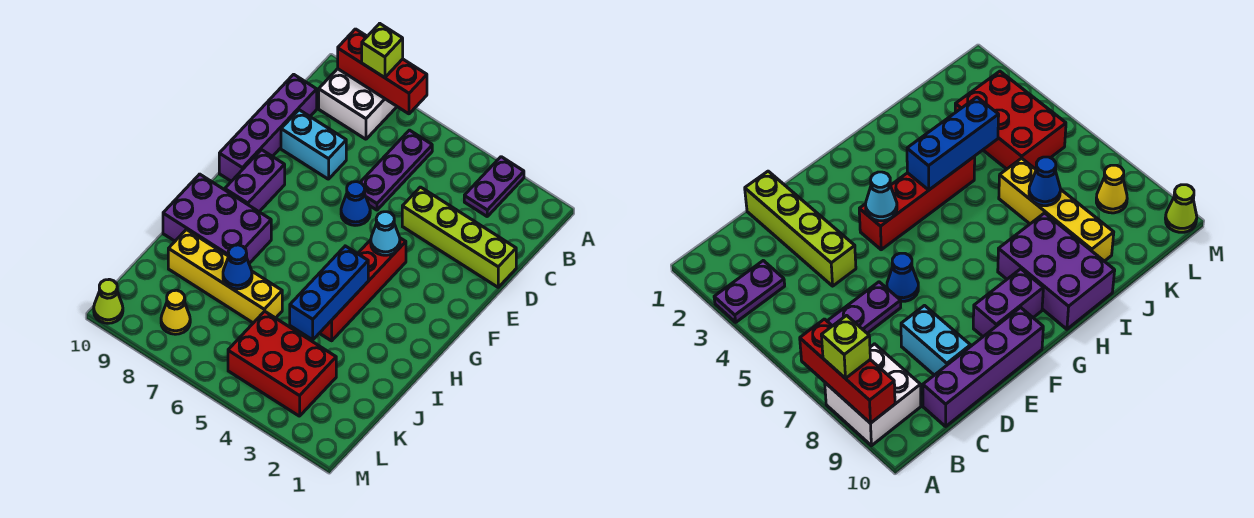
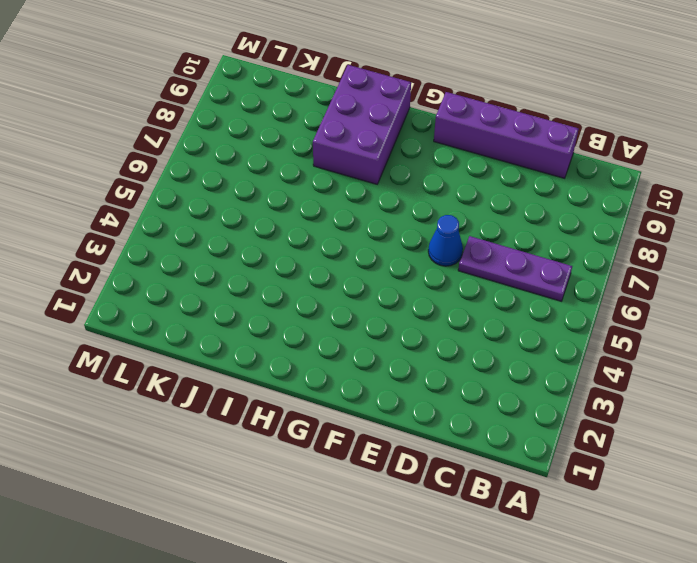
none -> purple plate A3:B3 level 1
none -> white brick A8:B9 level 1
none -> lime brick D1:D4 level 1

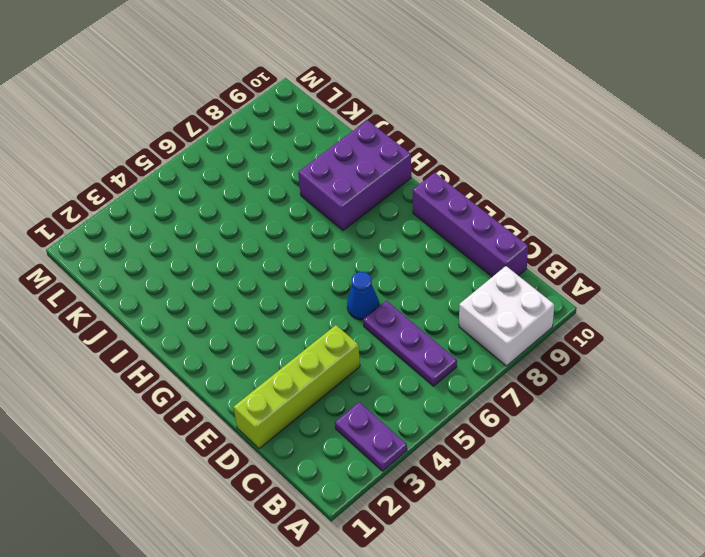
none -> cyan brick D8:D9 level 1
none -> red brick F4:I4 level 1
none -> purple brick F9:G9 level 1

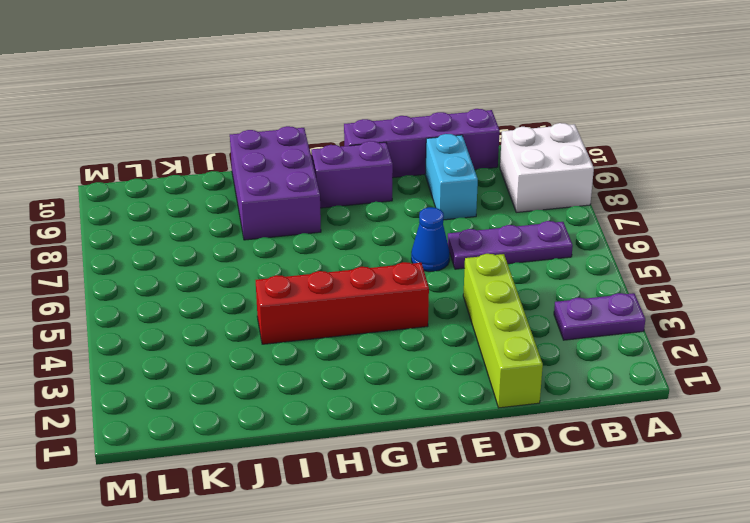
none -> yellow brick J6:J9 level 1
none -> red brick K3:L5 level 1
none -> yellow cone L8 level 1

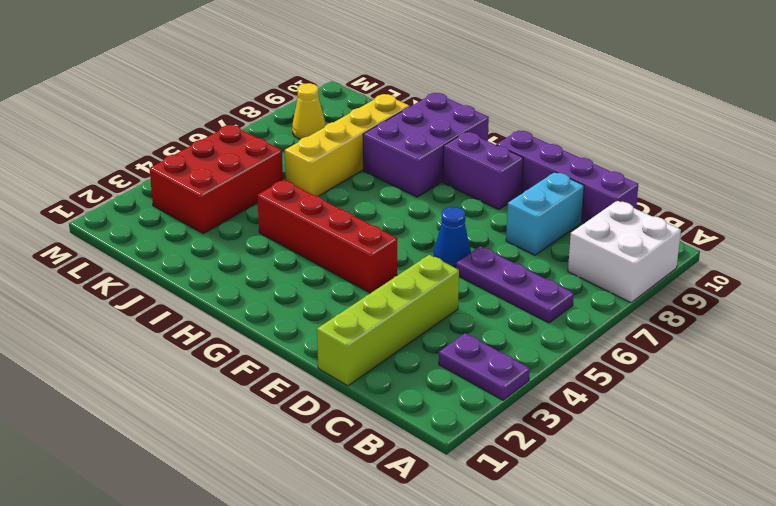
none -> lime cone M10 level 1
none -> red brick A7:A9 level 2
none -> cyan cone F4 level 2

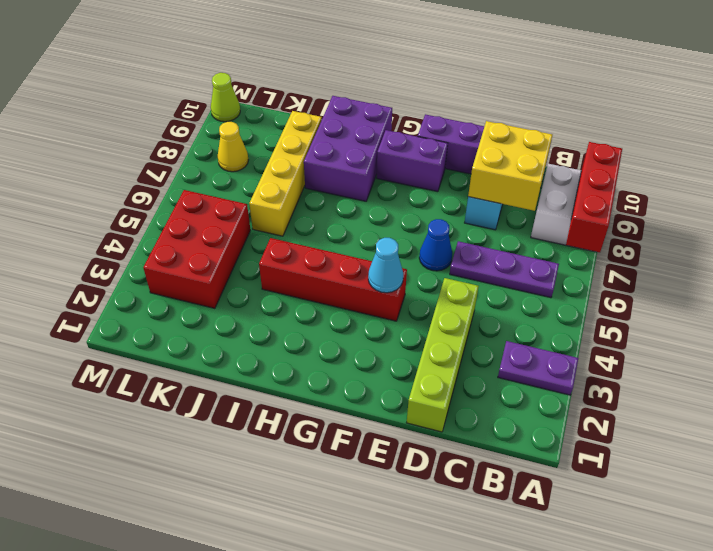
yellow brick C8:D9 level 2 -> none
none -> blue brick H4:J4 level 2
none -> blue cone J7 level 2
none -> lime brick A8 level 3

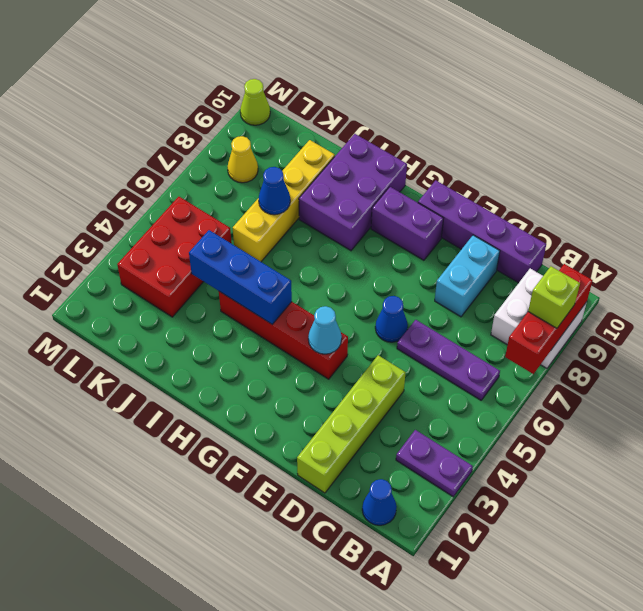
blue cone B1 level 1 -> none

